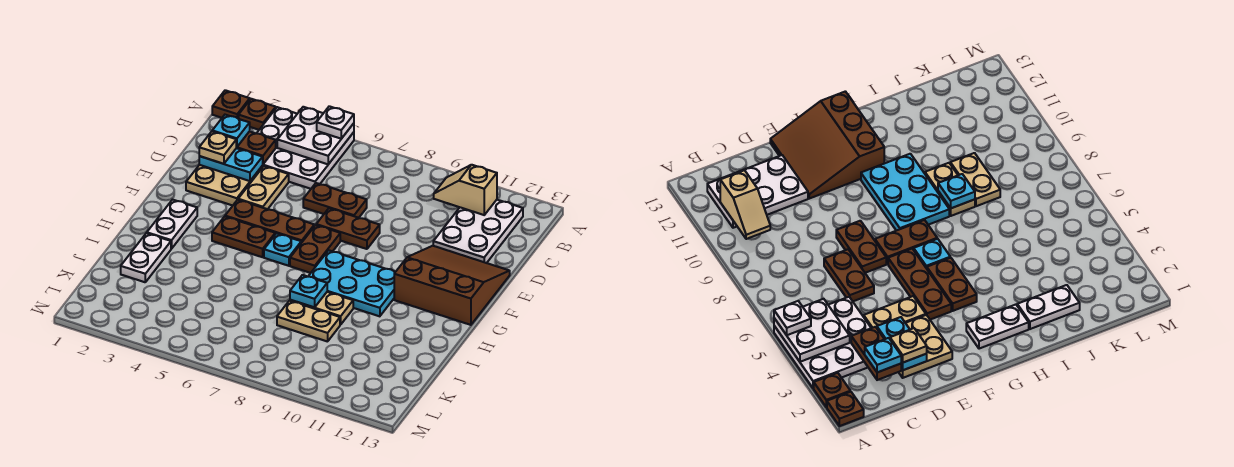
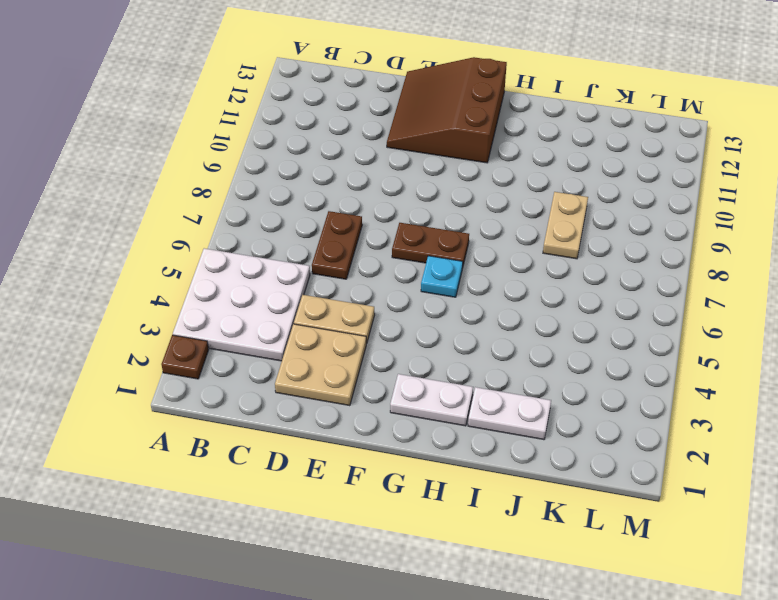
none -> brown plate A1 level 1
none -> white plate B11:D12 level 1
none -> brown plate E7:E8 level 1

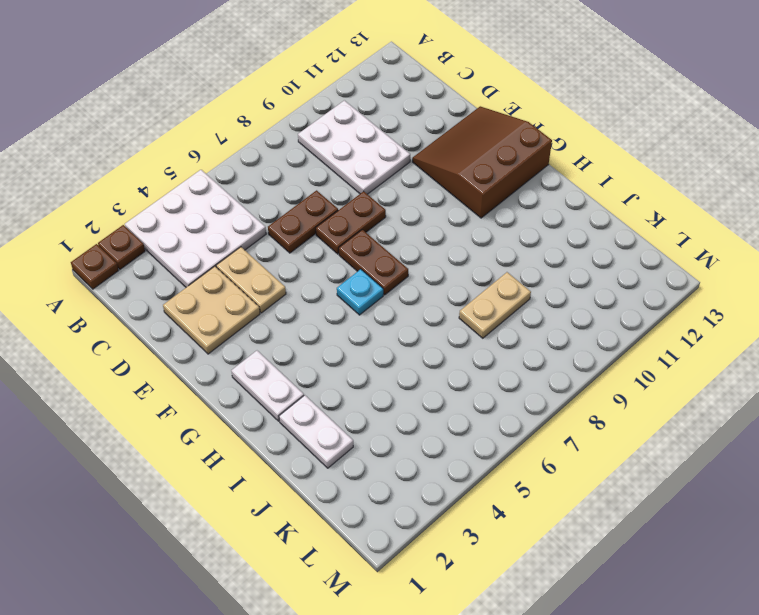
white plate B9:D10 level 1 -> white plate B11:D12 level 1
none -> brown plate F4:F6 level 1
none -> brown plate G4:G5 level 1
none -> cyan plate G8:H10 level 1

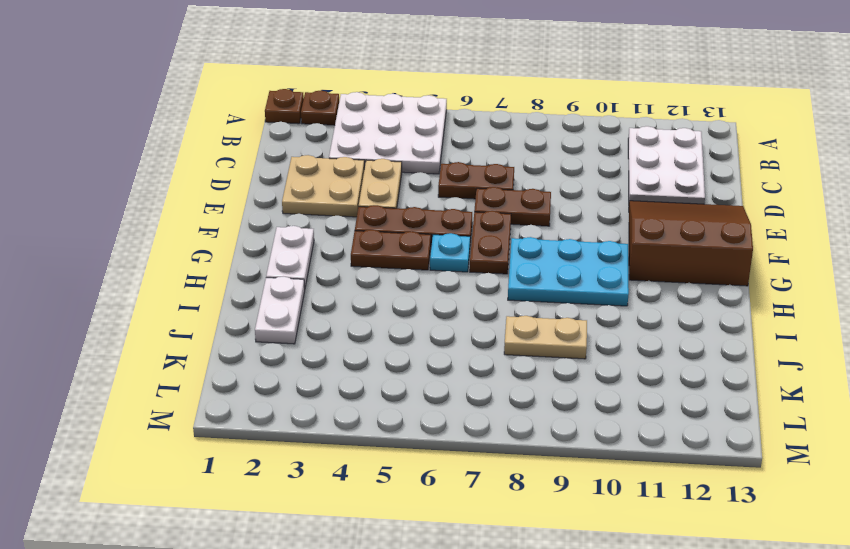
none -> tan plate I8:I9 level 1
none -> white plate A4:B5 level 2
none -> tan slope B10:B11 level 2 top 11

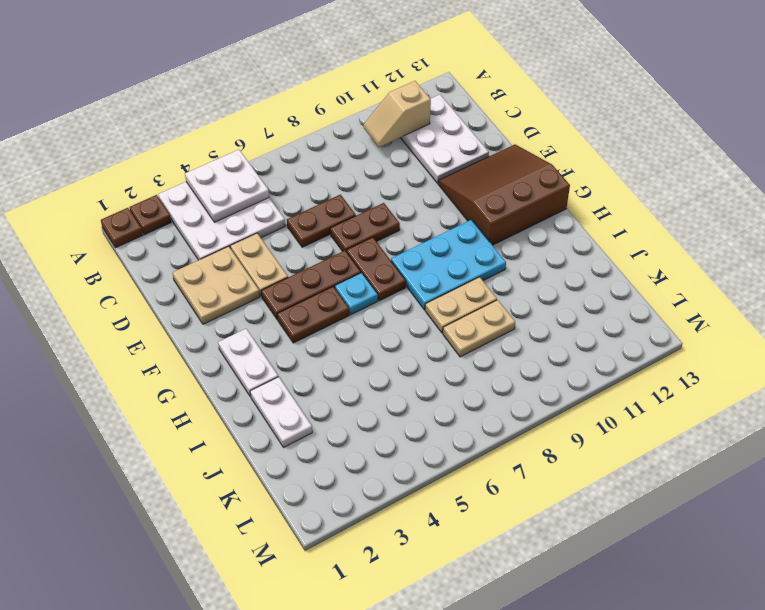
none -> brown plate C2:C3 level 2
none -> cyan plate D2:D3 level 2
none -> cyan plate I8 level 2

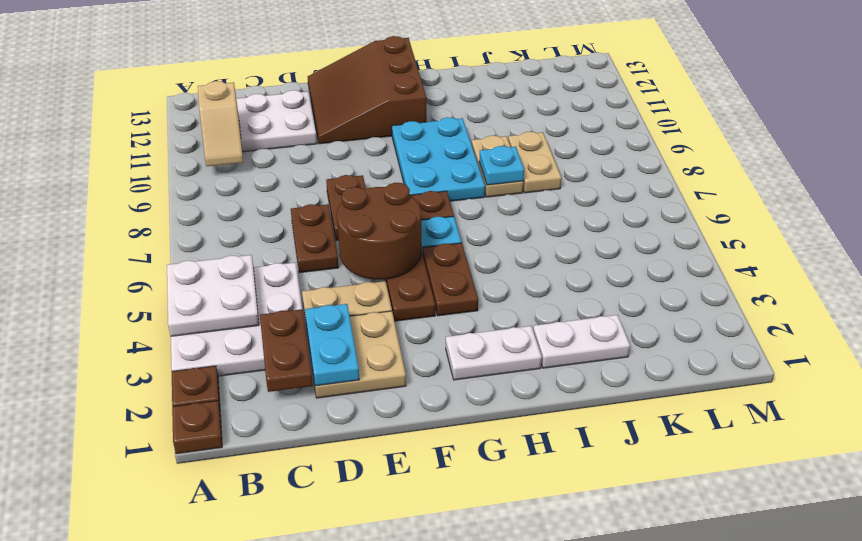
brown round brick E5:F6 level 2 -> none
none -> white plate A5 level 3
none -> cyan plate C2 level 3
none -> tan plate D2 level 3

